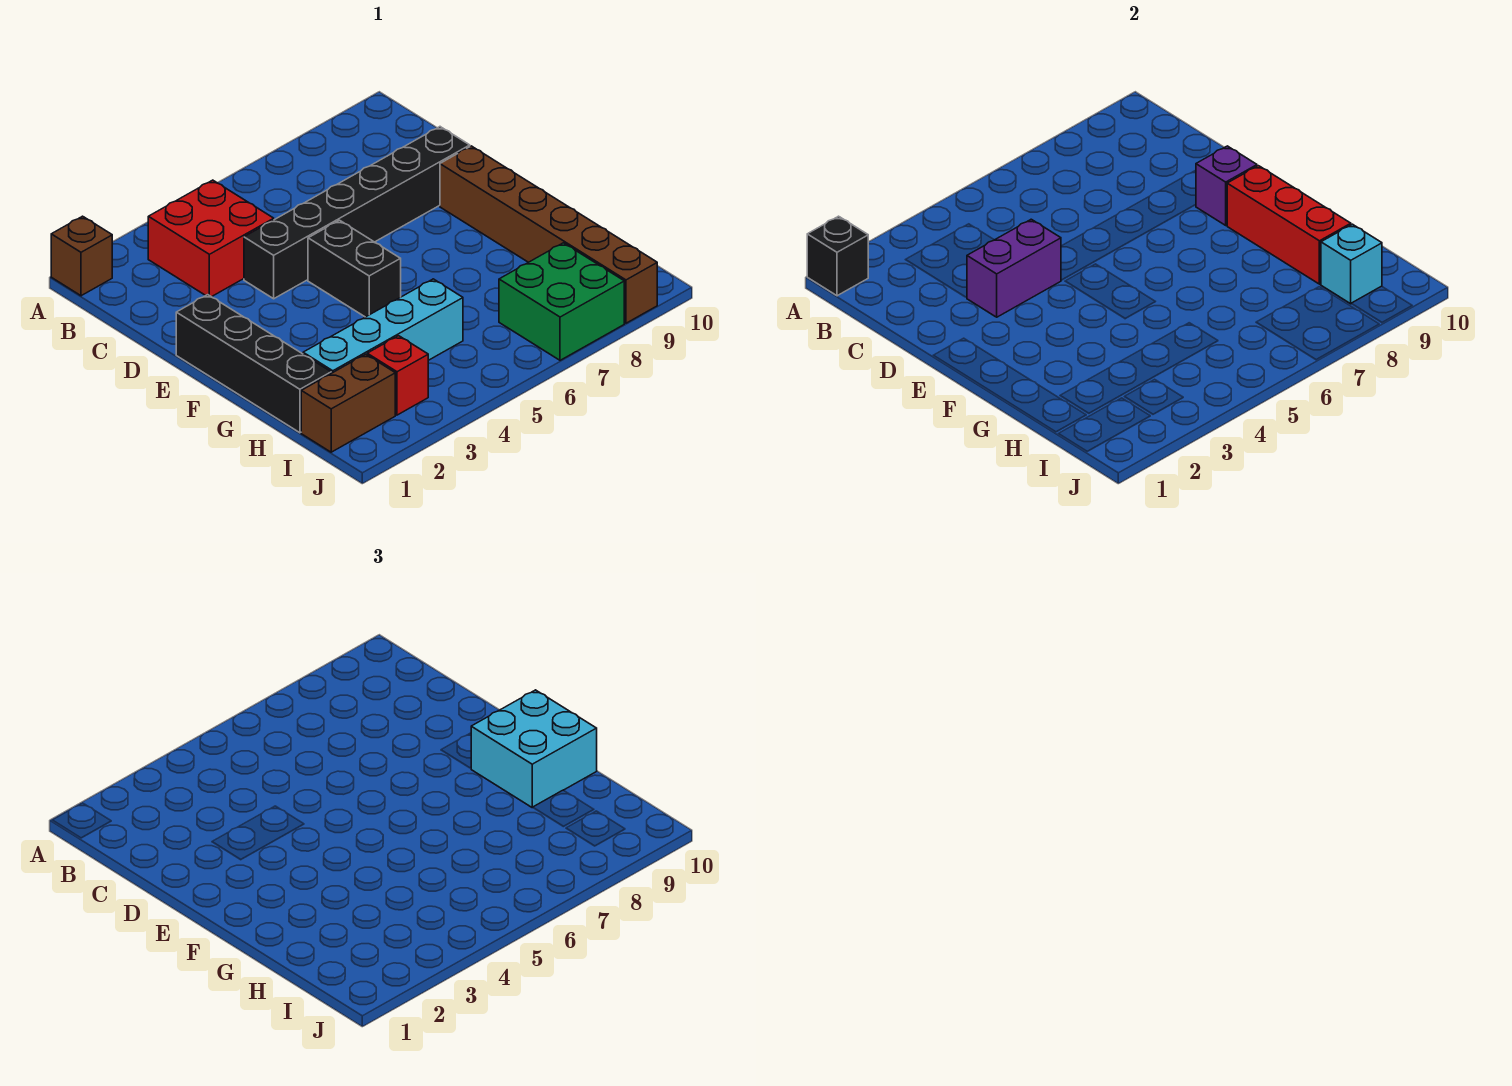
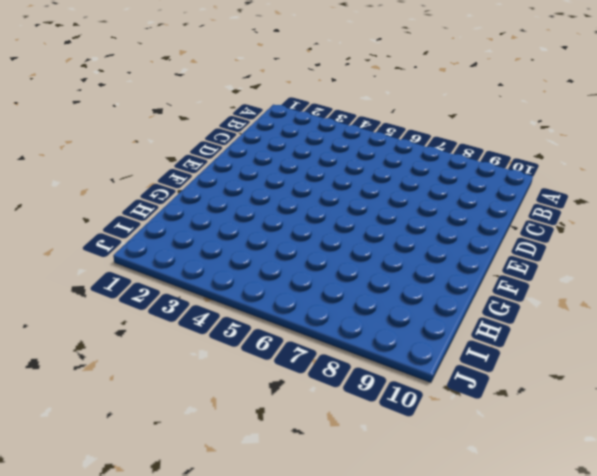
none -> brown brick A1 level 1
none -> red brick B3:C4 level 1
none -> black brick D4:D9 level 1

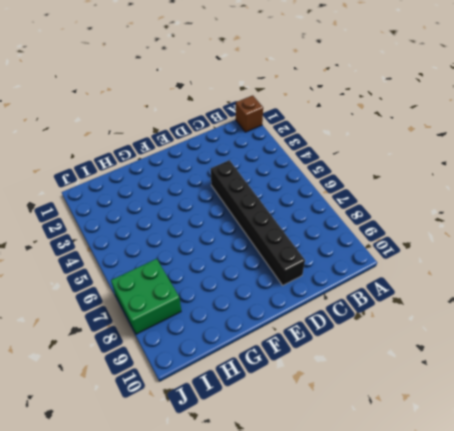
none -> red brick B3:C4 level 1
none -> black brick E1:H1 level 1
none -> black brick E5:F5 level 1

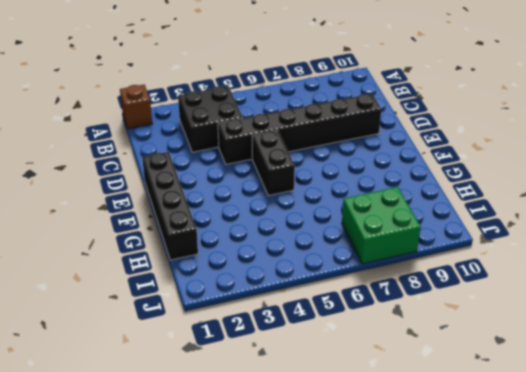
black brick B3:C4 level 1 -> red brick B3:C4 level 1
none -> brown brick E9:J9 level 1
none -> cyan brick H2:H5 level 1
none -> brown brick I1:I2 level 1

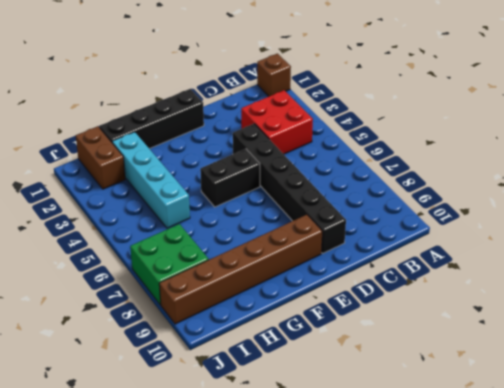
none -> red brick I3 level 1
none -> black brick A1 level 2
none -> purple brick D3:D4 level 2

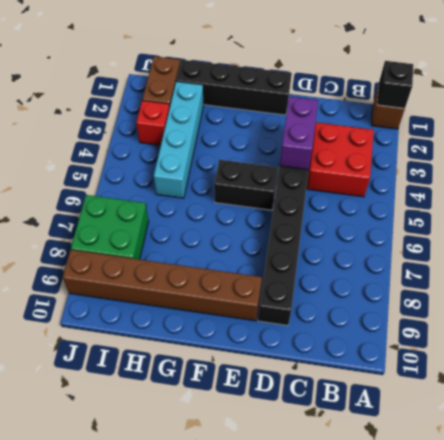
none -> purple brick E9 level 2
none -> red brick F9:H9 level 2
none -> cyan brick I9 level 2

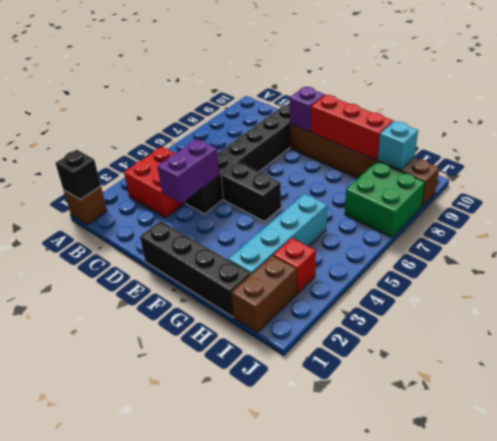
none -> cyan brick F9:G10 level 3

